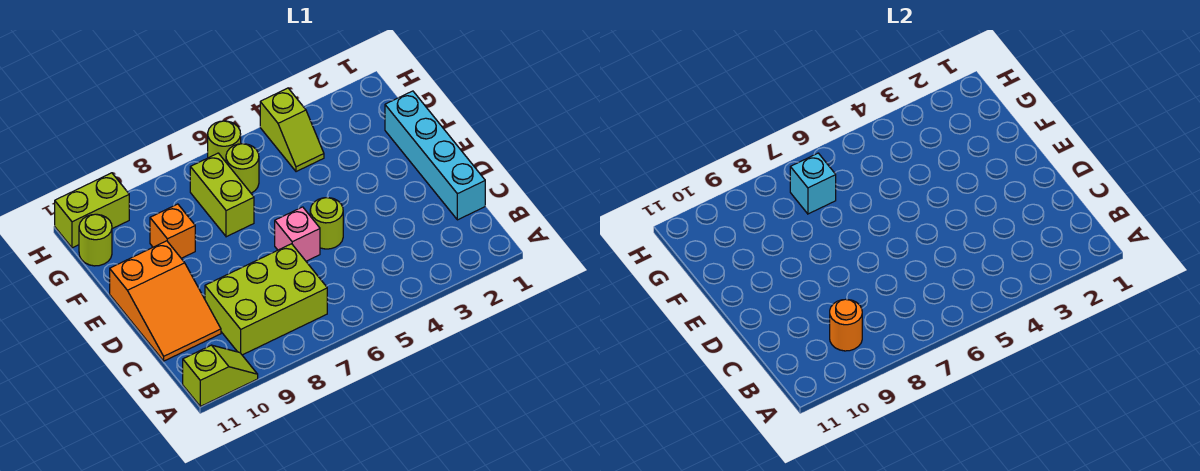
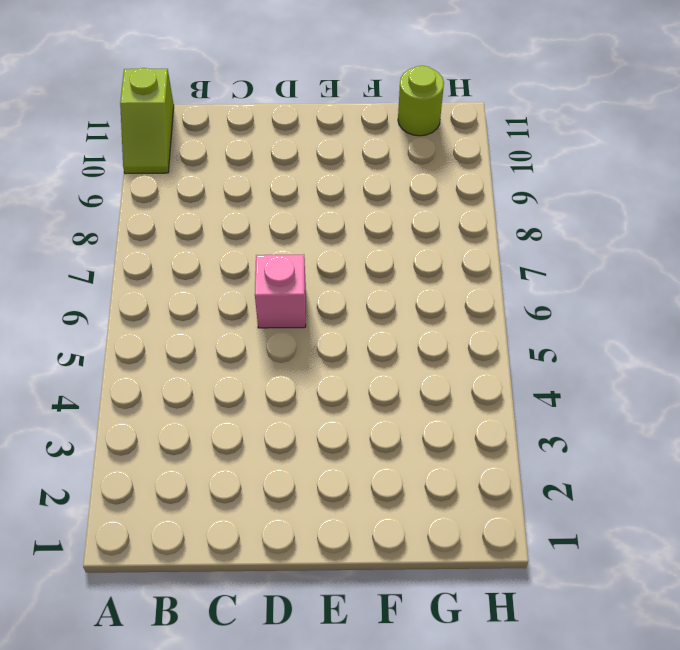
none -> lime brick B7:C9 level 1
none -> cyan brick C1:F1 level 1
none -> orange slope C10:E11 level 1 top E

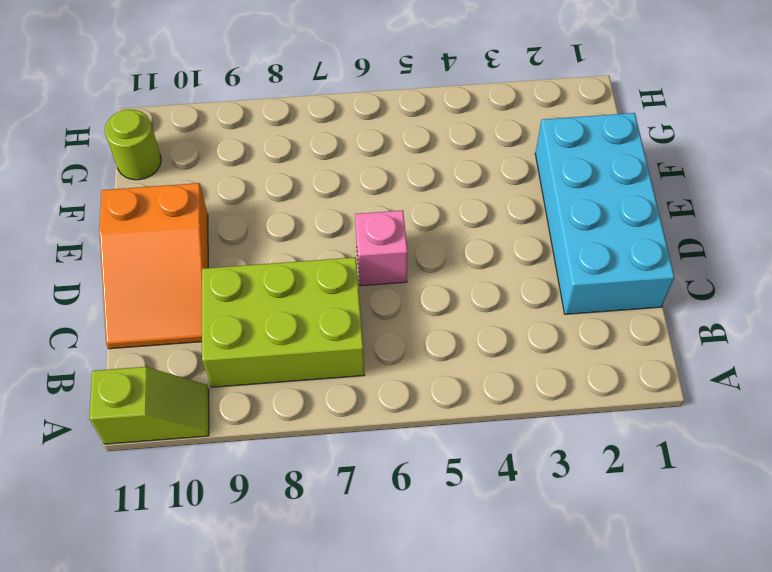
cyan brick C1:F2 level 1 -> cyan brick C1:F1 level 1
none -> lime round brick D5 level 1
none -> lime brick F7:G7 level 1
none -> orange brick F9 level 1

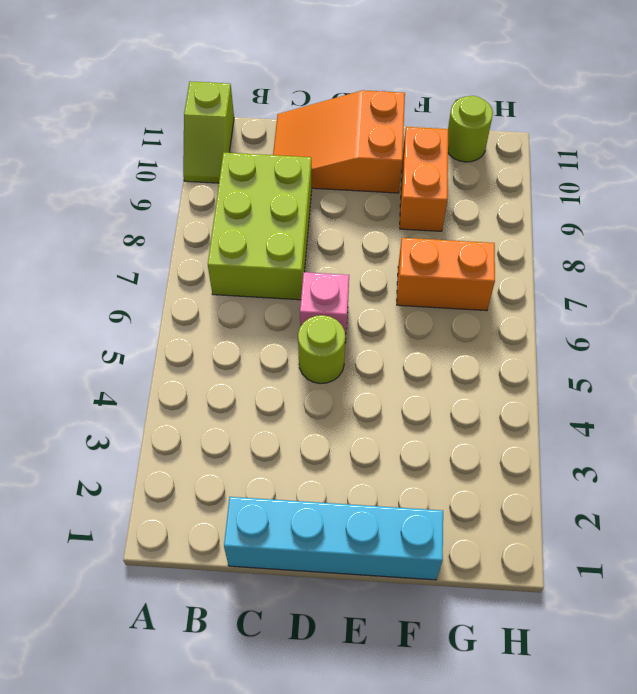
orange brick F7:G7 level 1 -> lime brick F7:G7 level 1
orange brick F9:F10 level 1 -> orange brick F9 level 1
none -> lime slope G4:H4 level 1 top H
none -> lime round brick G6 level 1
none -> lime round brick H6 level 1

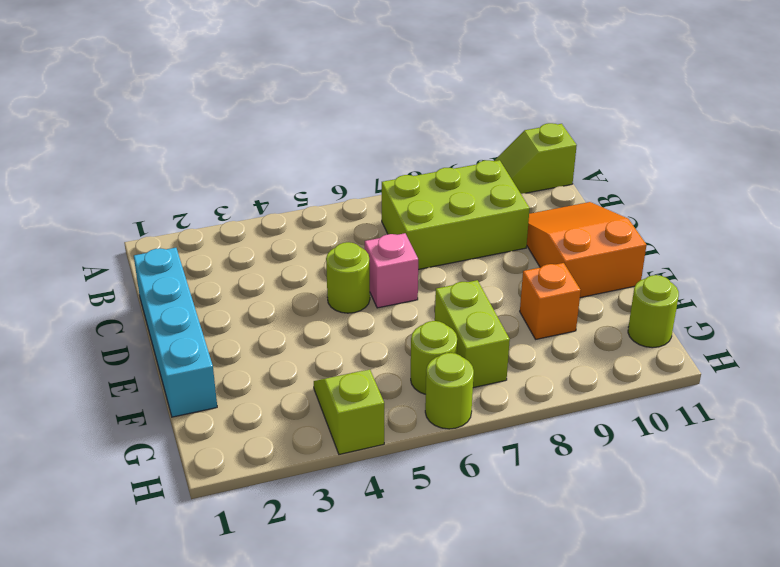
none -> lime brick H10:H11 level 1
none -> orange round brick B9 level 2
none -> cyan brick G7 level 2

